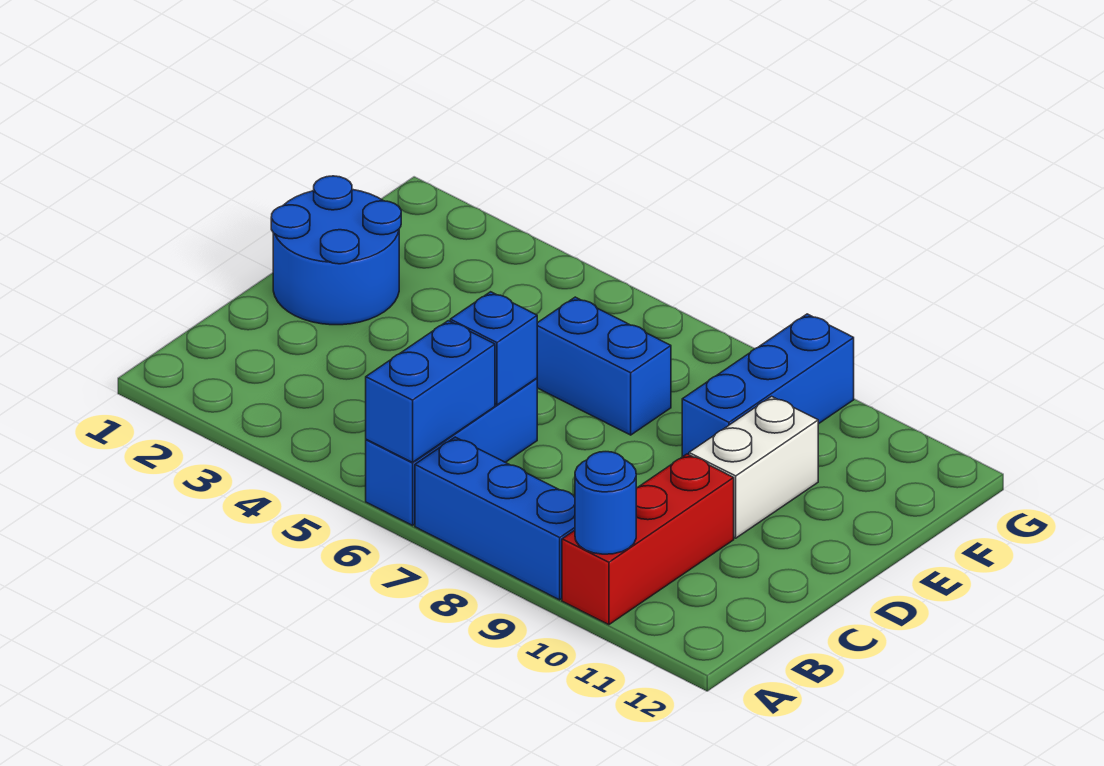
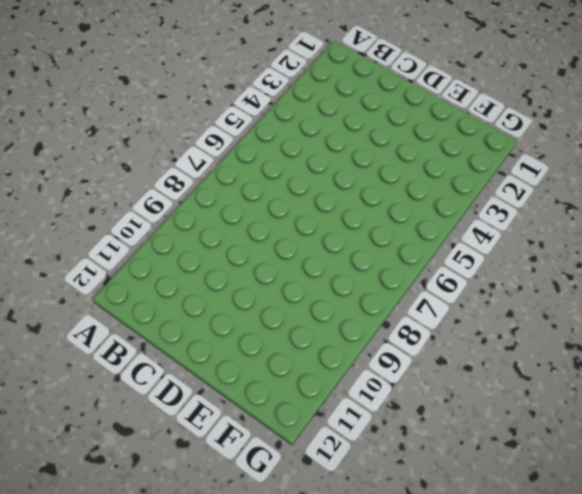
none -> blue brick A6:C6 level 1
none -> blue brick A7:A9 level 1

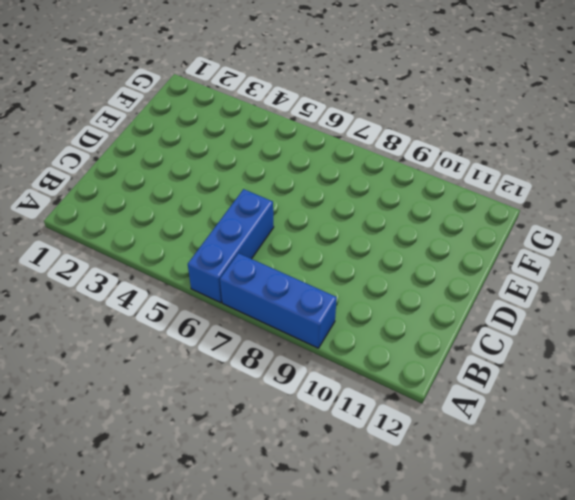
none -> red brick A10:C10 level 1
none -> blue round brick D1:E2 level 1

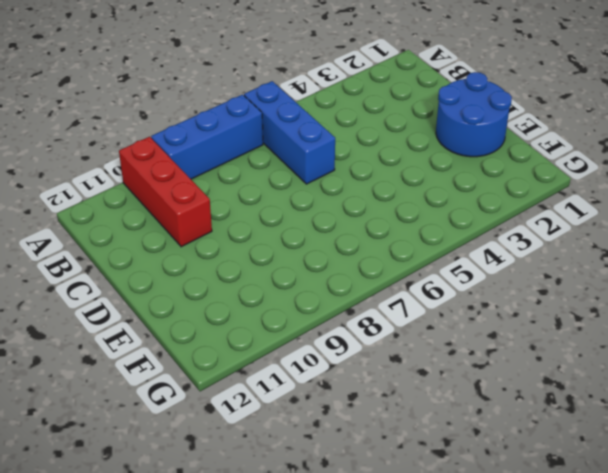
none -> white brick D10:E10 level 1
none -> blue brick E6:E7 level 1

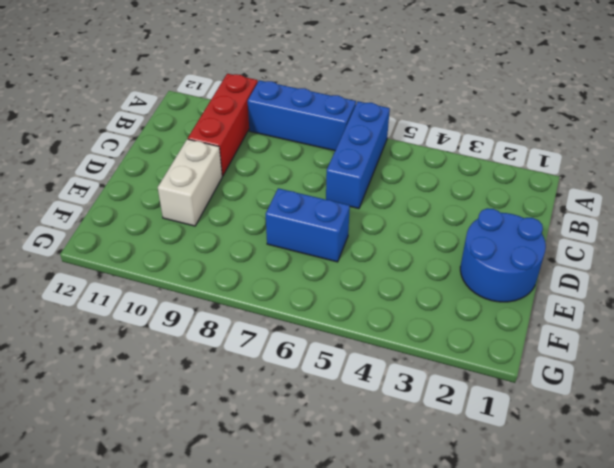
none -> blue brick E9:G9 level 1
none -> blue brick A6:B6 level 2

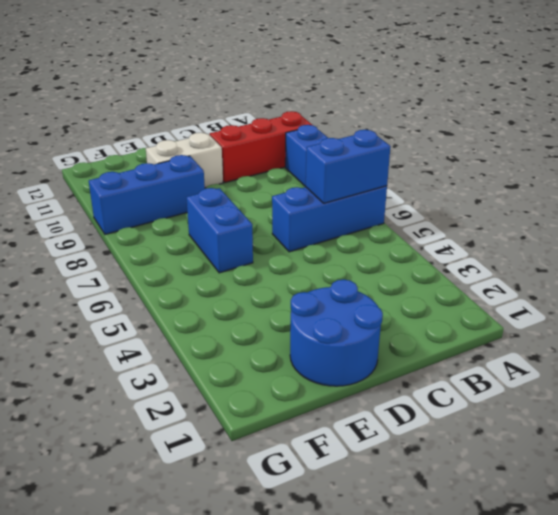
none -> blue round brick A10 level 2
none -> blue brick C6 level 2

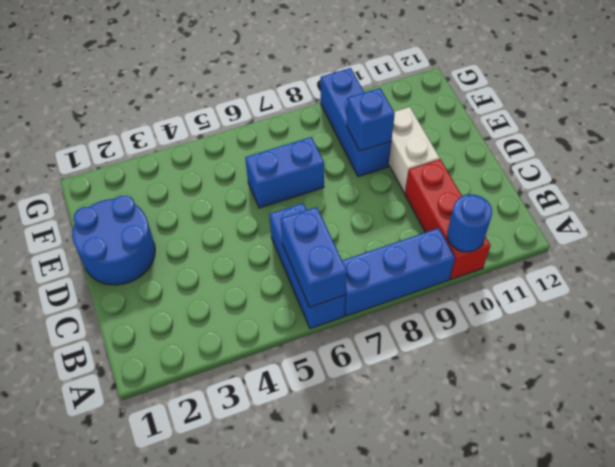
blue brick E9 level 2 -> blue brick C6 level 2

